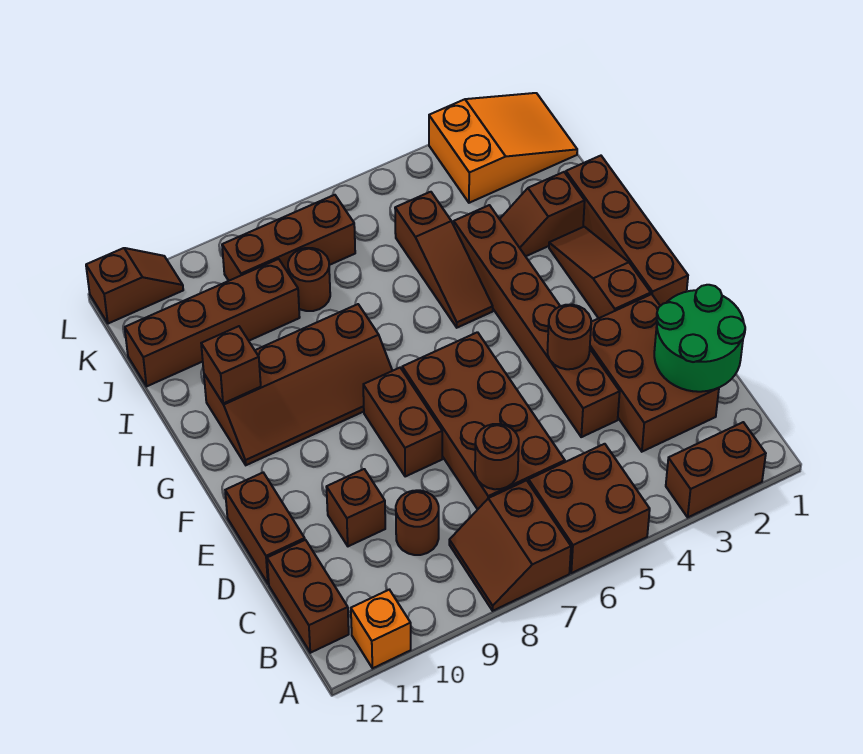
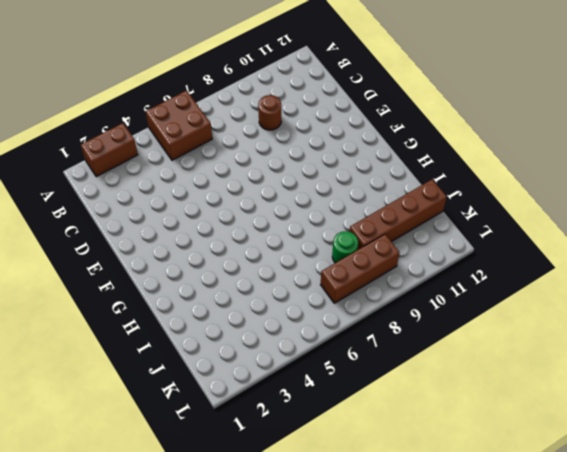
green round brick J8 level 1 -> brown round brick J8 level 1
none -> brown slope A7:B8 level 1 top 7
none -> orange brick A11 level 1
none -> brown brick B12:C12 level 1

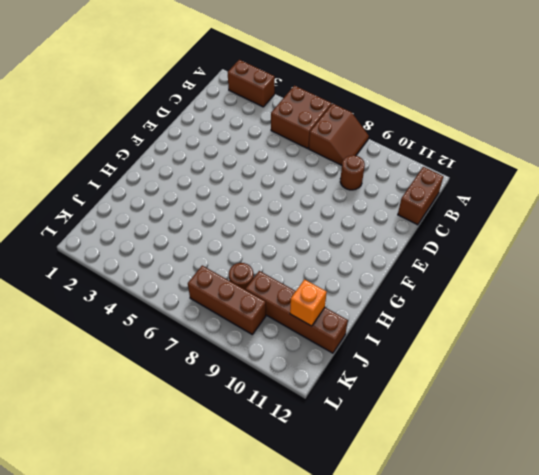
orange brick J11 level 2 -> orange brick A11 level 1
none -> brown brick C2:E3 level 1
none -> brown brick C6:F7 level 1
none -> brown brick D4:I4 level 1

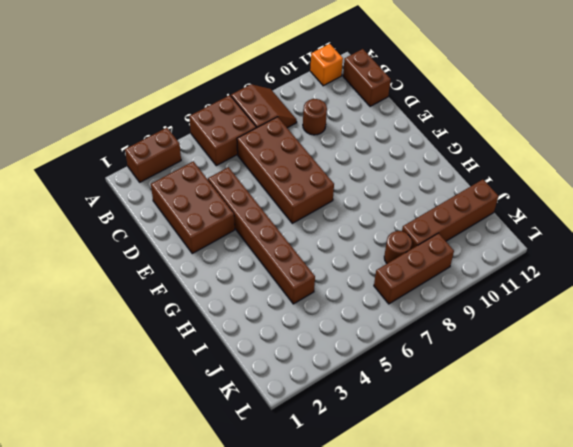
none -> brown brick D10 level 1
none -> brown brick D12:E12 level 1
none -> brown brick E8:F8 level 1

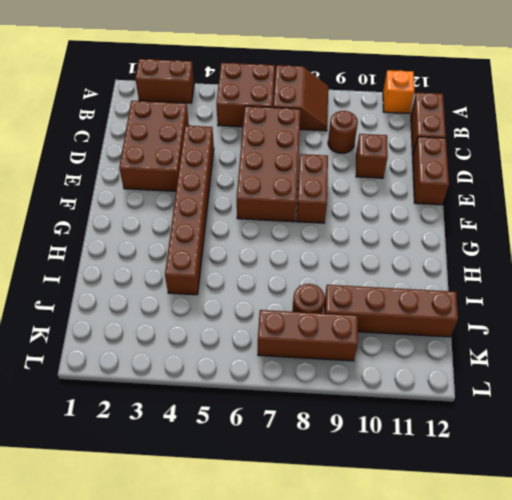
none -> brown brick F1:I1 level 1
none -> brown slope F2:H2 level 1 top F
none -> brown slope G8:H11 level 1 top H

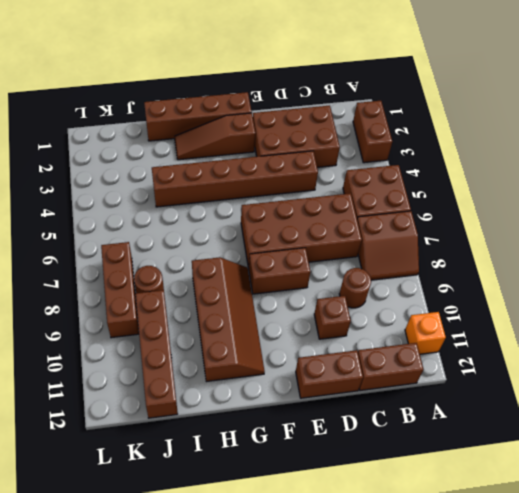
none -> brown slope H5:J5 level 1 top J
none -> brown slope I2:I3 level 1 top 2
none -> orange slope K1:L3 level 1 top 3

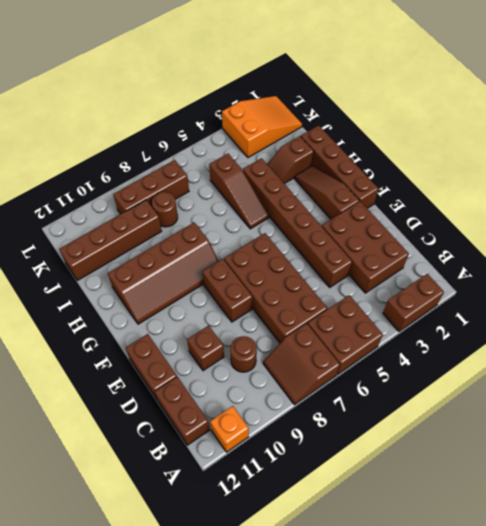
none -> brown slope L11:L12 level 1 top 12
none -> green round brick C1:D2 level 2
none -> brown round brick C7 level 2

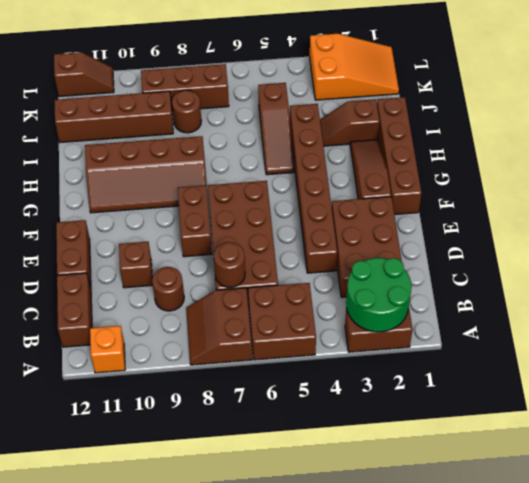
green round brick A2:B3 level 2 -> green round brick C1:D2 level 2
none -> brown round brick E4 level 2
none -> brown brick H11 level 2

